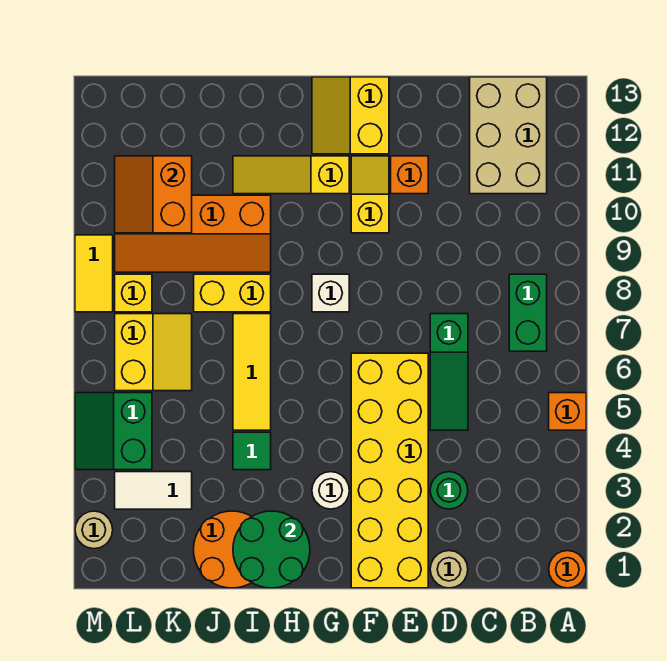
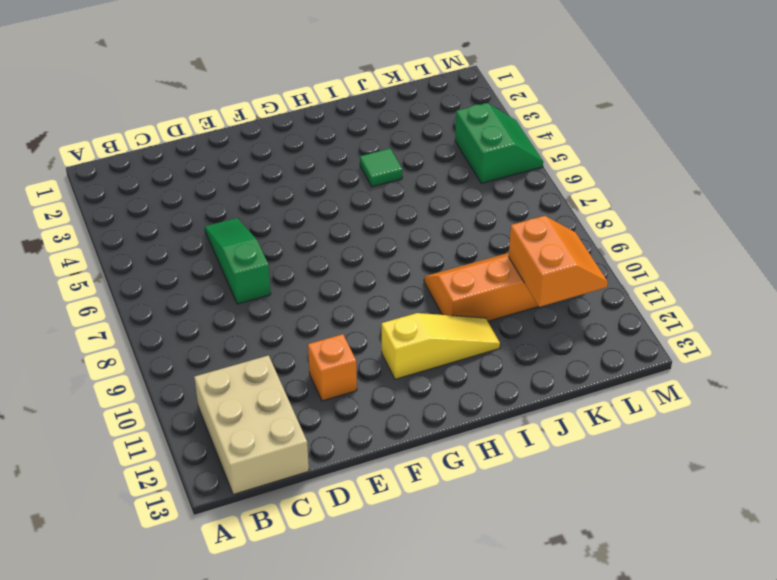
none -> orange round brick A1 level 1
none -> orange brick A5 level 1
none -> green brick B7:B8 level 1

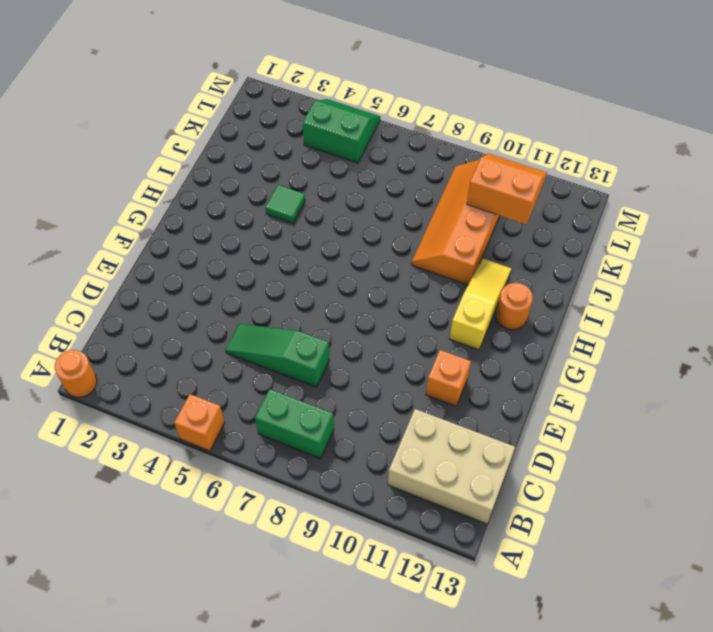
orange round brick H12 level 1 -> none
none -> tan round brick D1 level 1
none -> green round brick D3 level 1
none -> yellow brick E1:F6 level 1

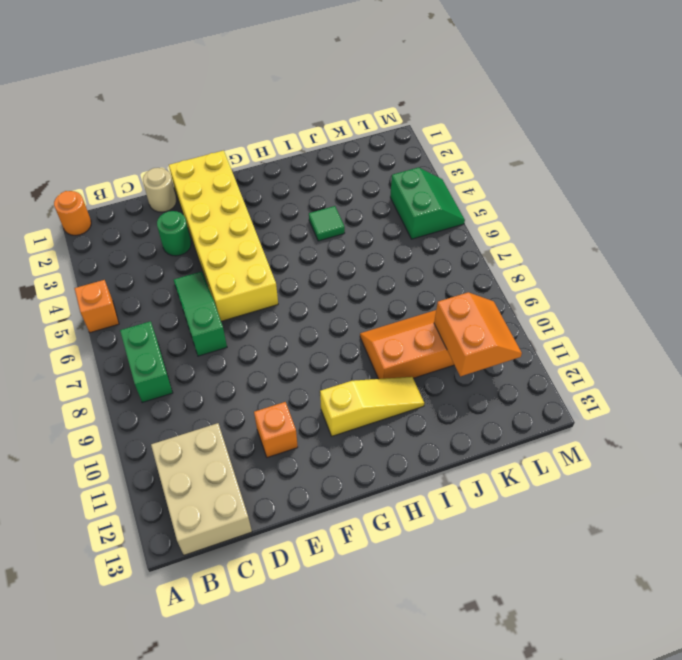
none -> yellow slope F10:F11 level 1 top 10
none -> yellow slope F12:G13 level 1 top F
none -> white round brick G3 level 1

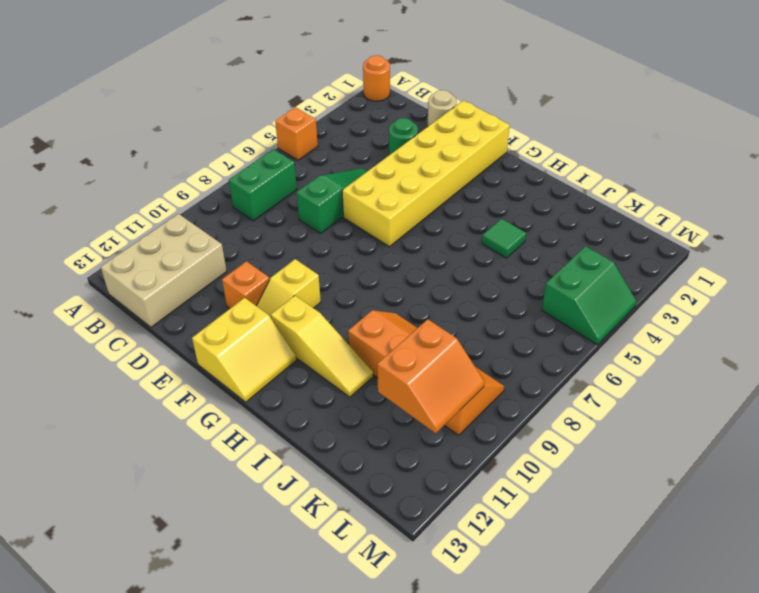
none -> white round brick G3 level 1
none -> white brick G8 level 1
none -> orange round brick I1:J2 level 1

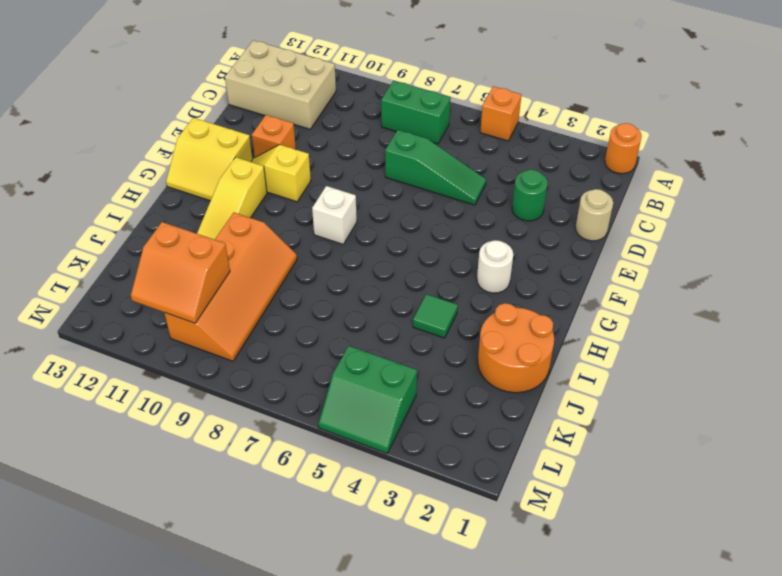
none -> yellow brick E1:F6 level 1
none -> yellow tile I5:I7 level 1
none -> yellow brick I8:J8 level 1

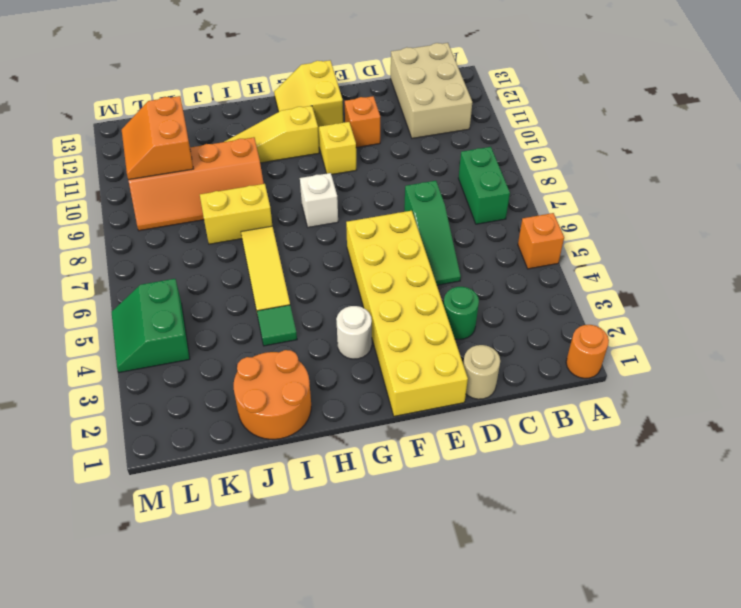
none -> white tile K3:L3 level 1
none -> yellow slope K6:L7 level 1 top L
none -> yellow brick L8 level 1

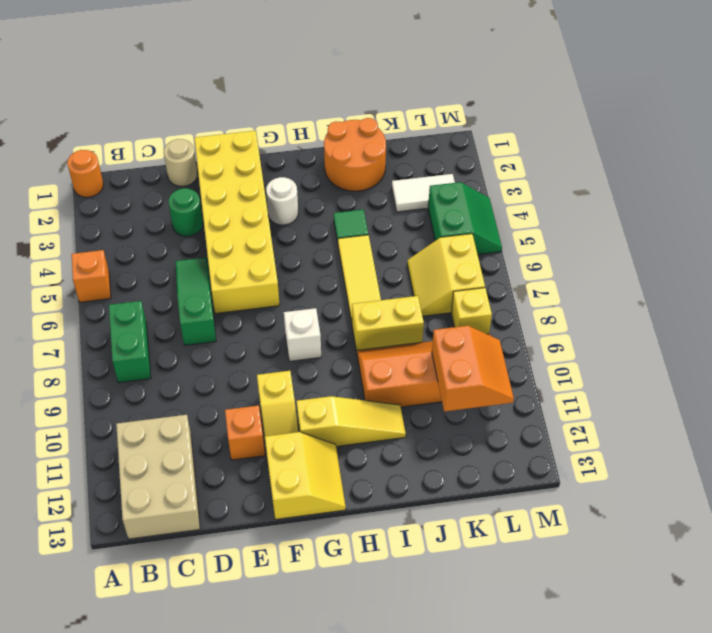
none -> tan round brick M2 level 1
none -> yellow tile M8:M9 level 1
none -> green round brick H1:I2 level 2

